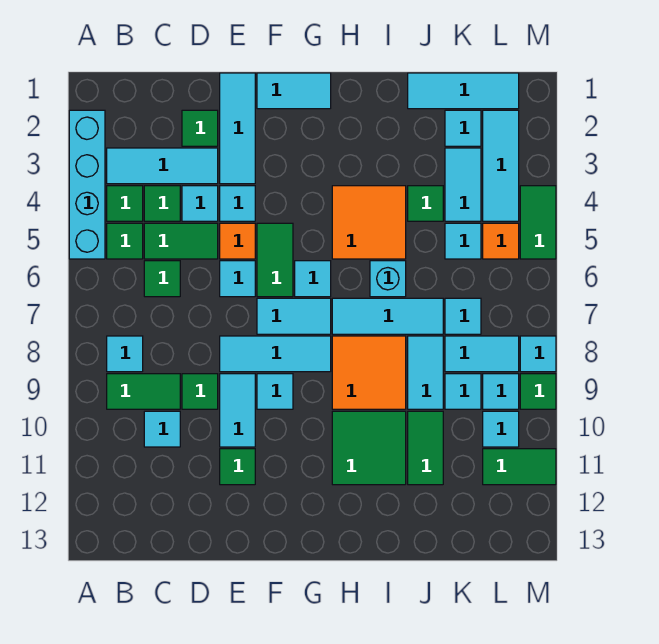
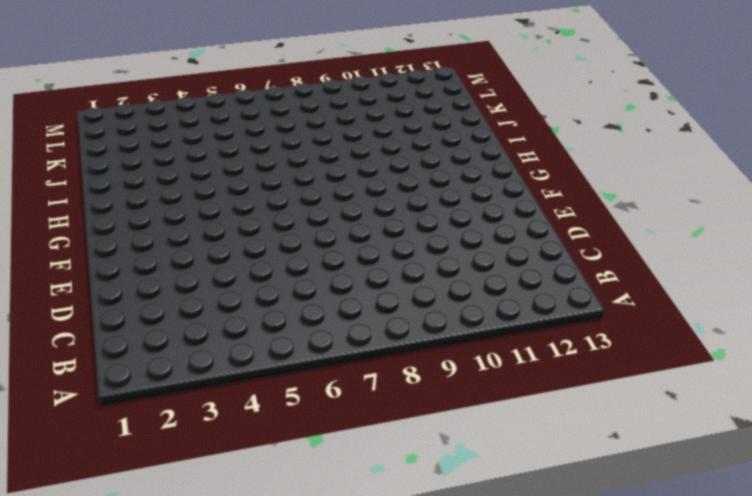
none -> cyan brick A2:A5 level 1
none -> cyan tile B3:D3 level 1
none -> green tile B4 level 1
none -> green tile B5 level 1

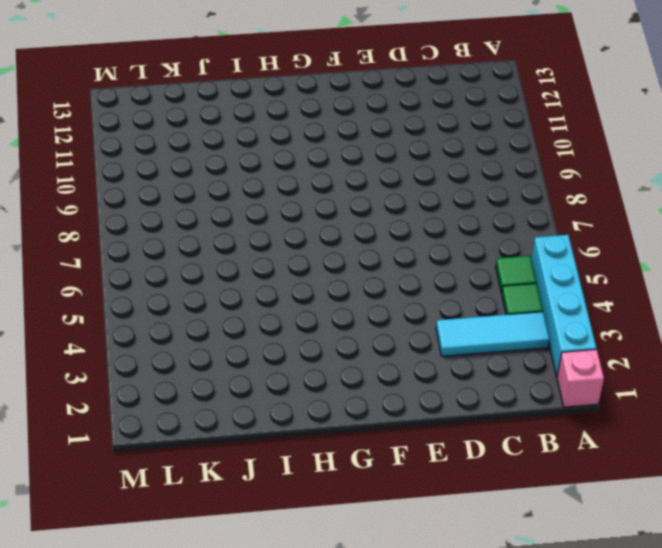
pink brick A1 level 1 -> none
none -> cyan tile B8 level 1
none -> green tile B9:C9 level 1
none -> green tile C4 level 1
none -> green tile C5:D5 level 1

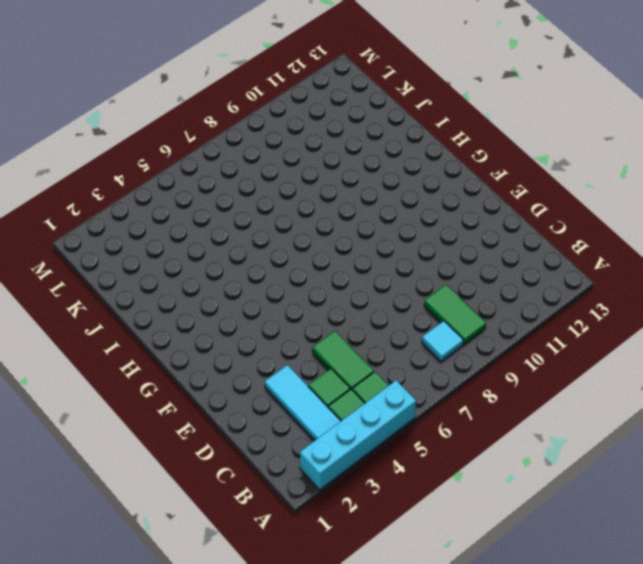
none -> green tile C6 level 1
none -> cyan tile C10 level 1
none -> green tile D2 level 1
none -> cyan tile D4 level 1

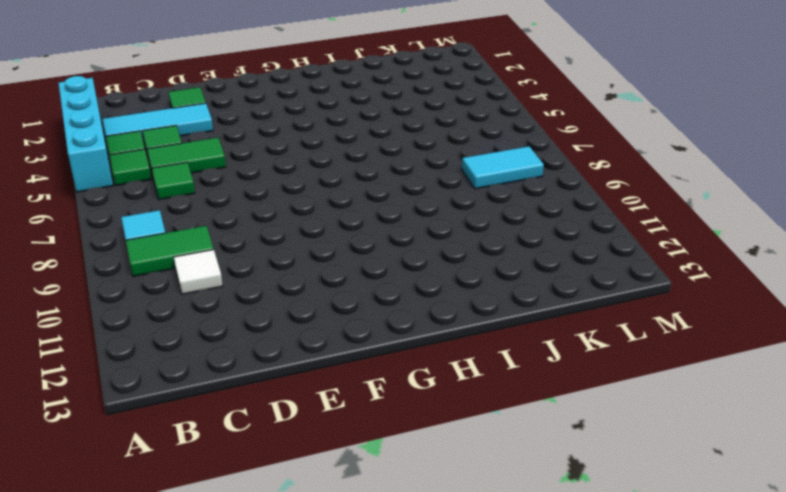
white tile C10 level 1 -> cyan tile C10 level 1
none -> cyan tile D4 level 1
none -> green tile D9 level 1
none -> cyan tile E1:E3 level 1
none -> cyan tile E4 level 1

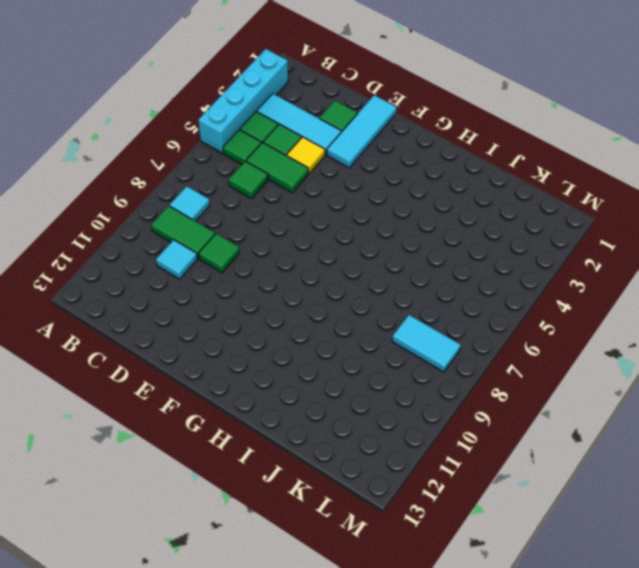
yellow tile D4 level 1 -> cyan tile D4 level 1
none -> cyan tile E4 level 1
none -> orange tile E5 level 1
none -> cyan tile E6 level 1
none -> cyan tile E8:G8 level 1

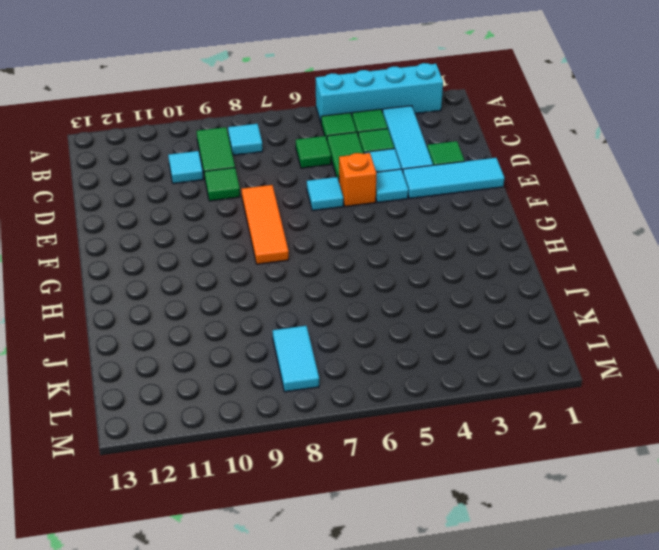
orange brick E5 level 1 -> orange tile E5 level 1
orange tile E8:G8 level 1 -> cyan tile E8:G8 level 1
none -> cyan tile E9:E10 level 1
none -> green tile E11 level 1
none -> cyan tile F1:G1 level 1
none -> green tile F5:F6 level 1

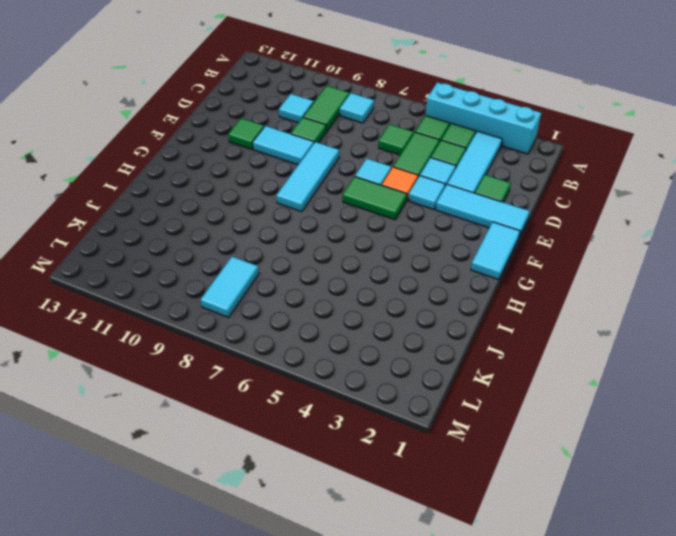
none -> cyan tile F7:G7 level 1
none -> cyan tile F9 level 1
none -> cyan tile G6 level 1
none -> orange tile H4:I5 level 1

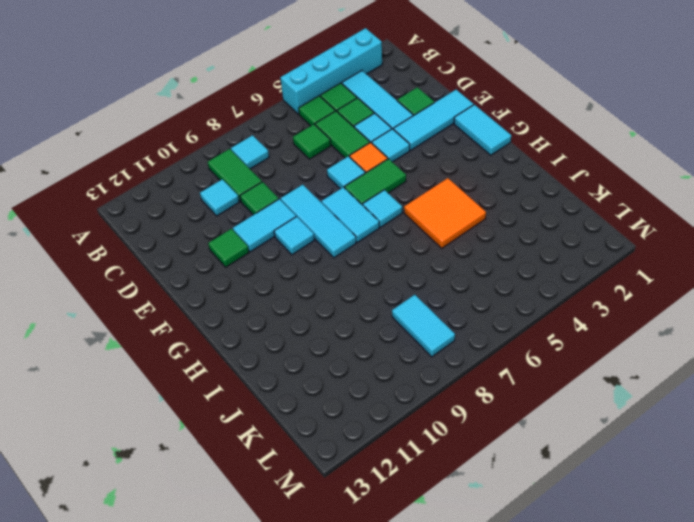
none -> cyan tile H7:J7 level 1
none -> orange tile H8:I9 level 1
none -> green tile H10:I11 level 1
none -> cyan brick I6 level 1

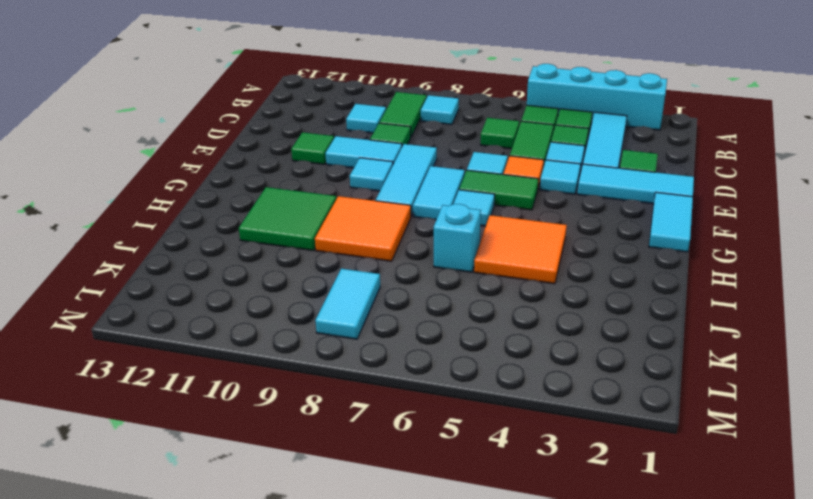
none -> cyan tile H7:J7 level 1
none -> cyan tile J1:L1 level 1
none -> green tile J4 level 1
none -> cyan tile J8:J9 level 1

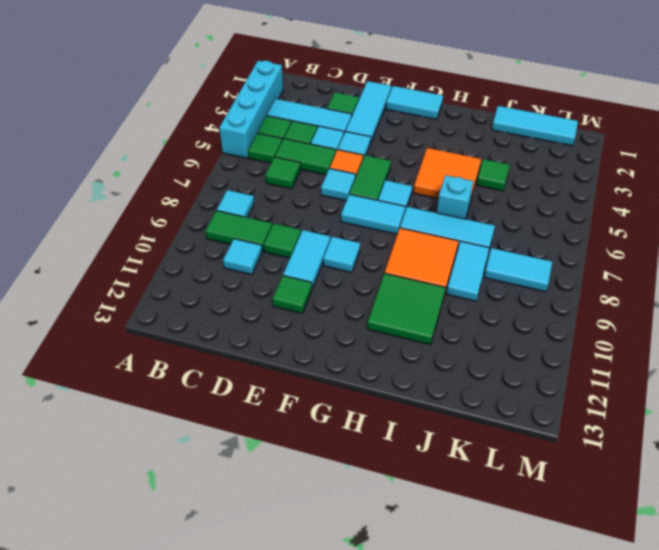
none -> cyan tile E8:G8 level 1
none -> green tile J10:J11 level 1
none -> cyan tile K2 level 1
none -> cyan tile K3:K4 level 1

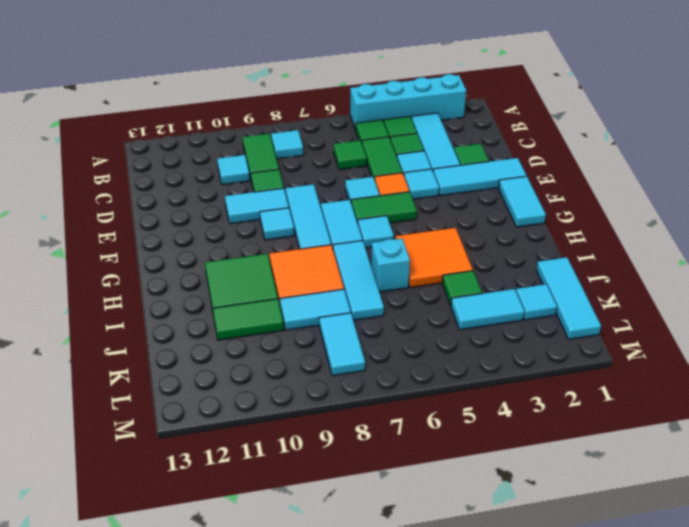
none -> green tile E11 level 1
none -> cyan tile K5 level 1
none -> cyan tile K7 level 1
none -> cyan tile K9 level 1

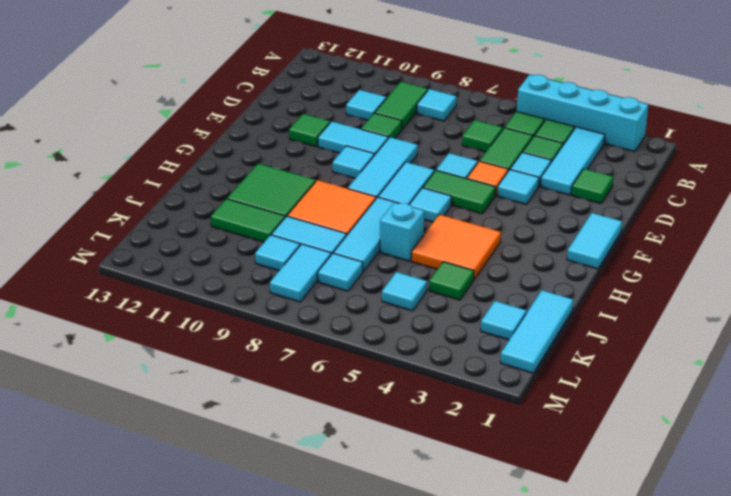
none -> cyan tile E1:E3 level 1
none -> cyan tile K3:K4 level 1
none -> cyan tile L2:L4 level 1
none -> orange tile L5 level 1

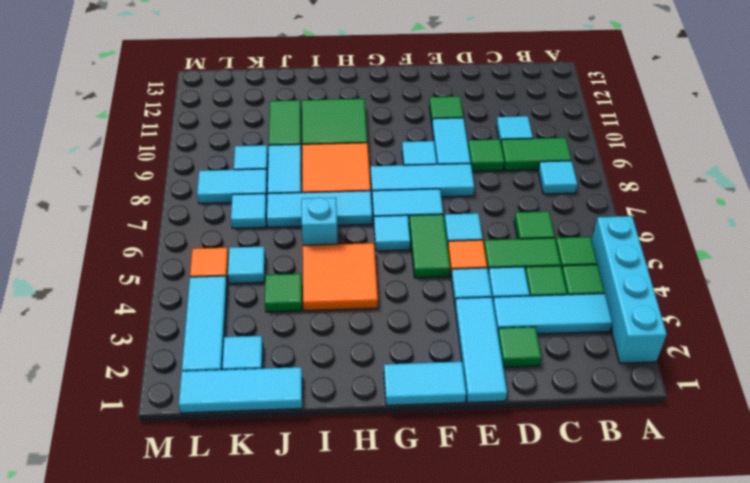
none -> cyan tile K3:K4 level 1
none -> cyan tile L9 level 1
none -> cyan tile L10 level 1
none -> green tile L11:M11 level 1

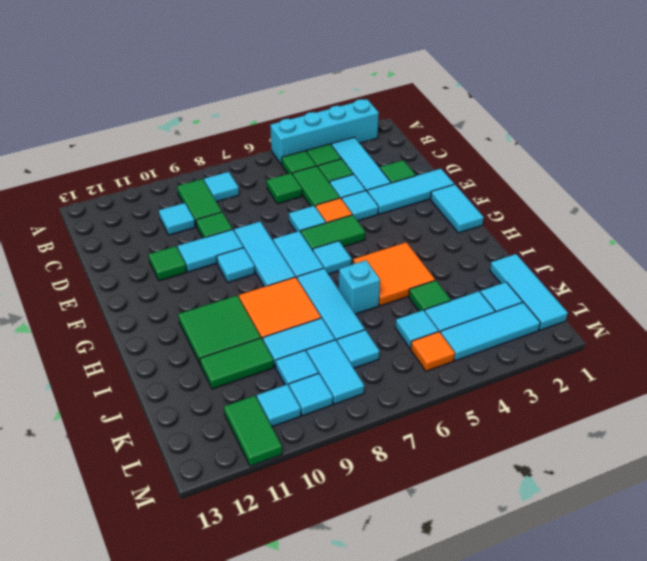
none -> green tile M4:M5 level 1
none -> cyan tile M8 level 1
none -> green tile M9 level 1

